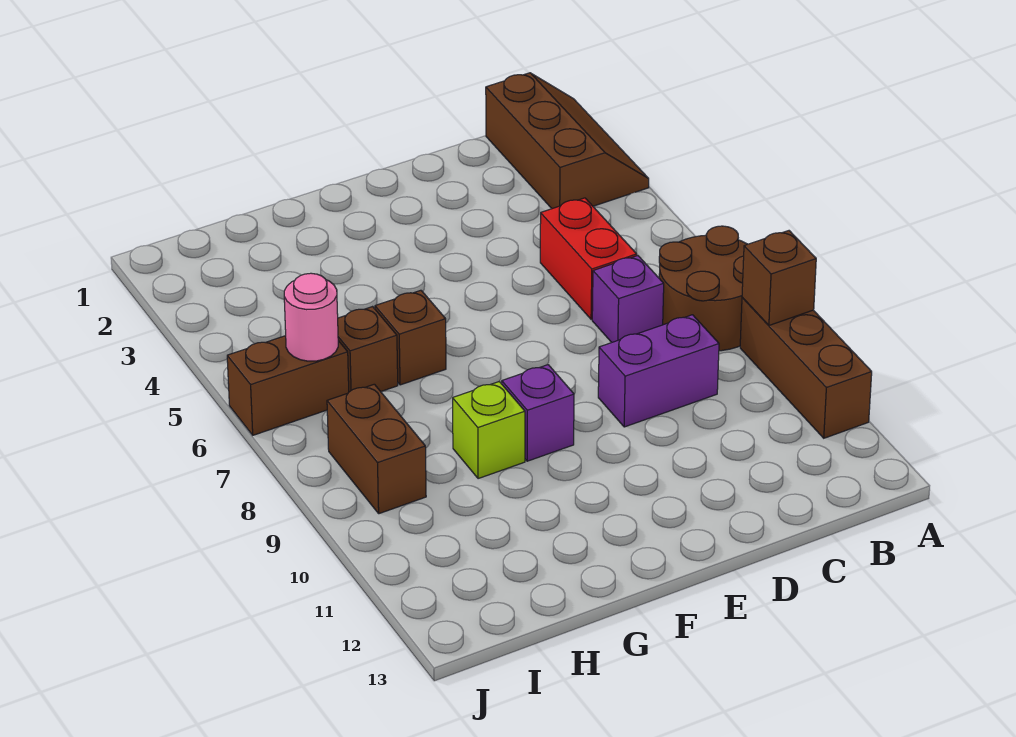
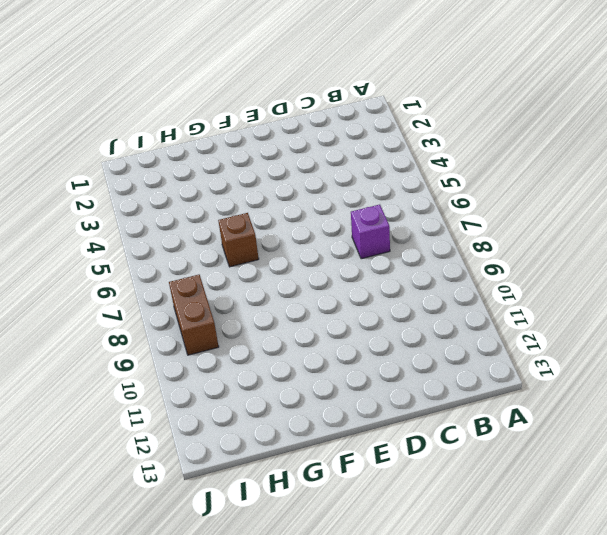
none -> brown slope A1:B3 level 1 top B
none -> brown round brick A7:B8 level 1
none -> brown brick A9:A11 level 1

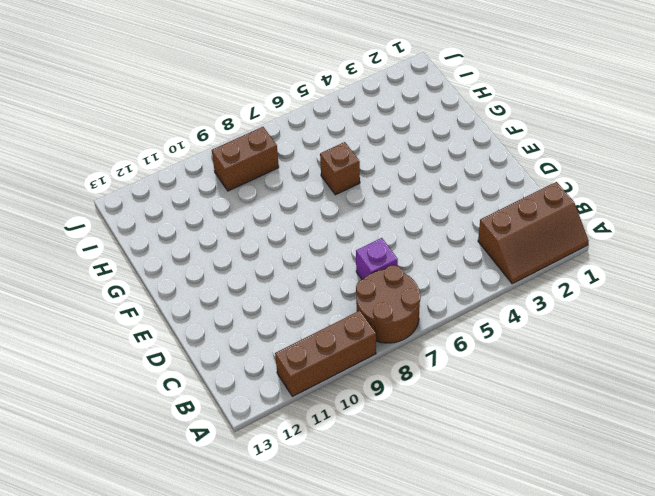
none -> red brick C5:C6 level 1
none -> purple brick C9:D9 level 1
none -> purple brick F9 level 1

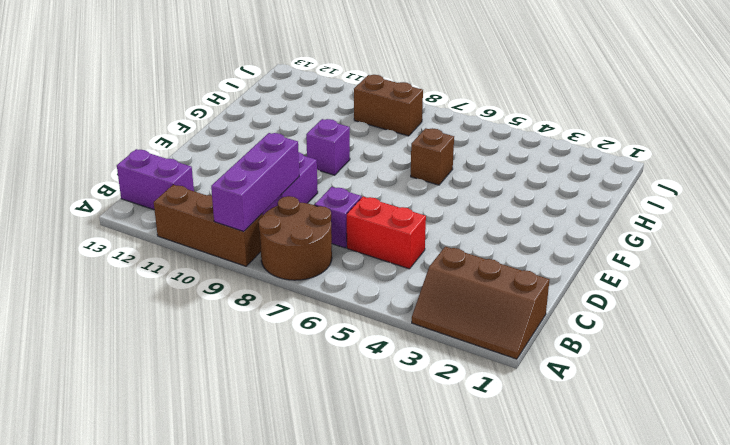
purple brick A9:C9 level 2 -> brown brick A9 level 2
purple brick B12:B13 level 1 -> none
none -> lime brick G9 level 1
none -> brown brick H6 level 1
none -> brown brick I6:J6 level 1

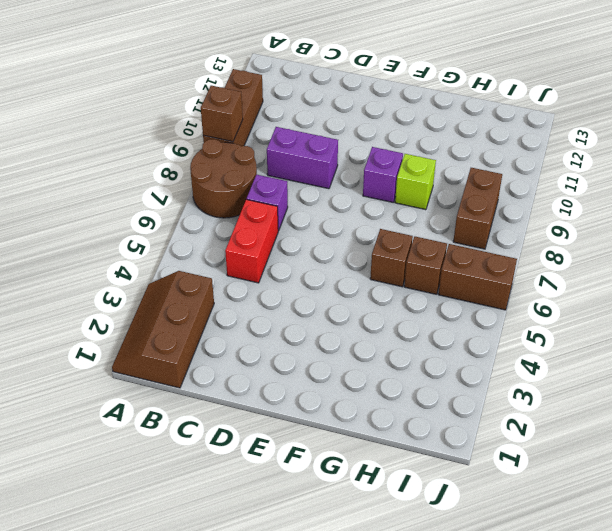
none -> pink round brick I6 level 2

